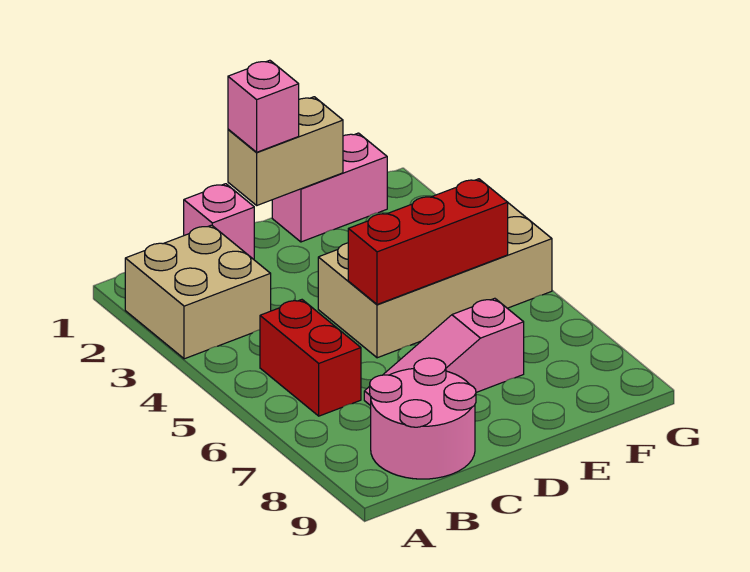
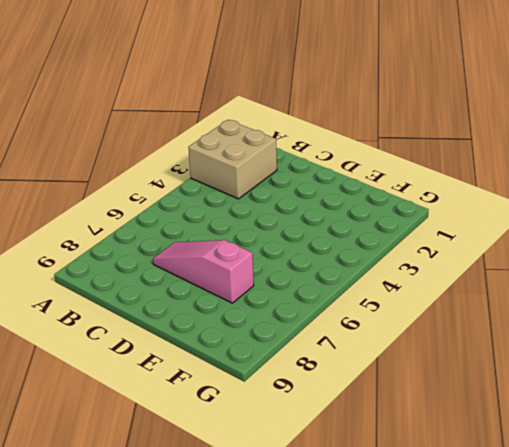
none -> red brick B5:B6 level 1
none -> pink round brick B8:C9 level 1

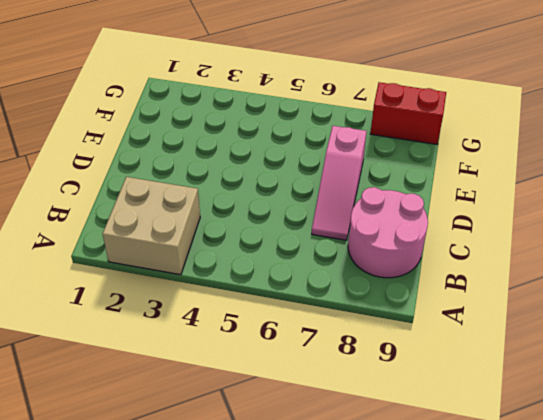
red brick G8:G9 level 1 -> red brick B5:B6 level 1
none -> pink brick C1 level 1
none -> tan brick D4:G5 level 1

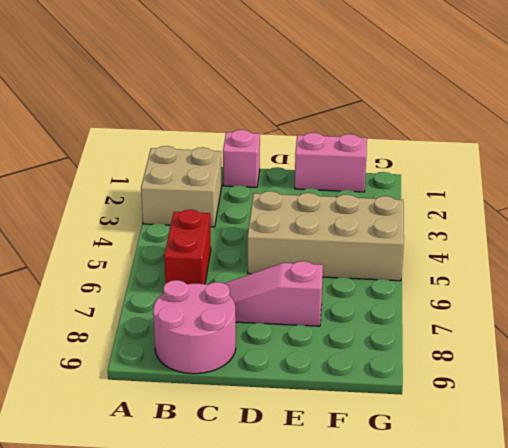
none -> tan brick D1:E1 level 2
none -> red brick D5:F5 level 2

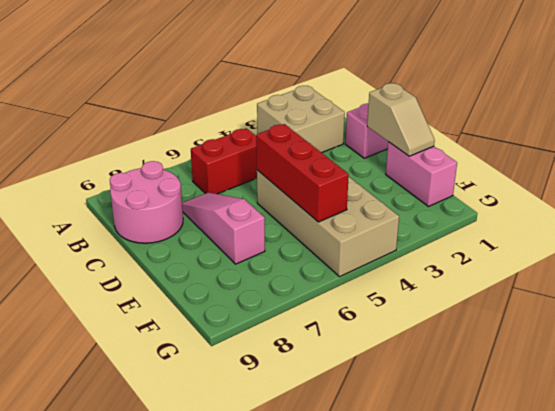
tan slope D1:E1 level 2 top D -> tan brick D1:E1 level 2
none -> pink brick D1 level 3

